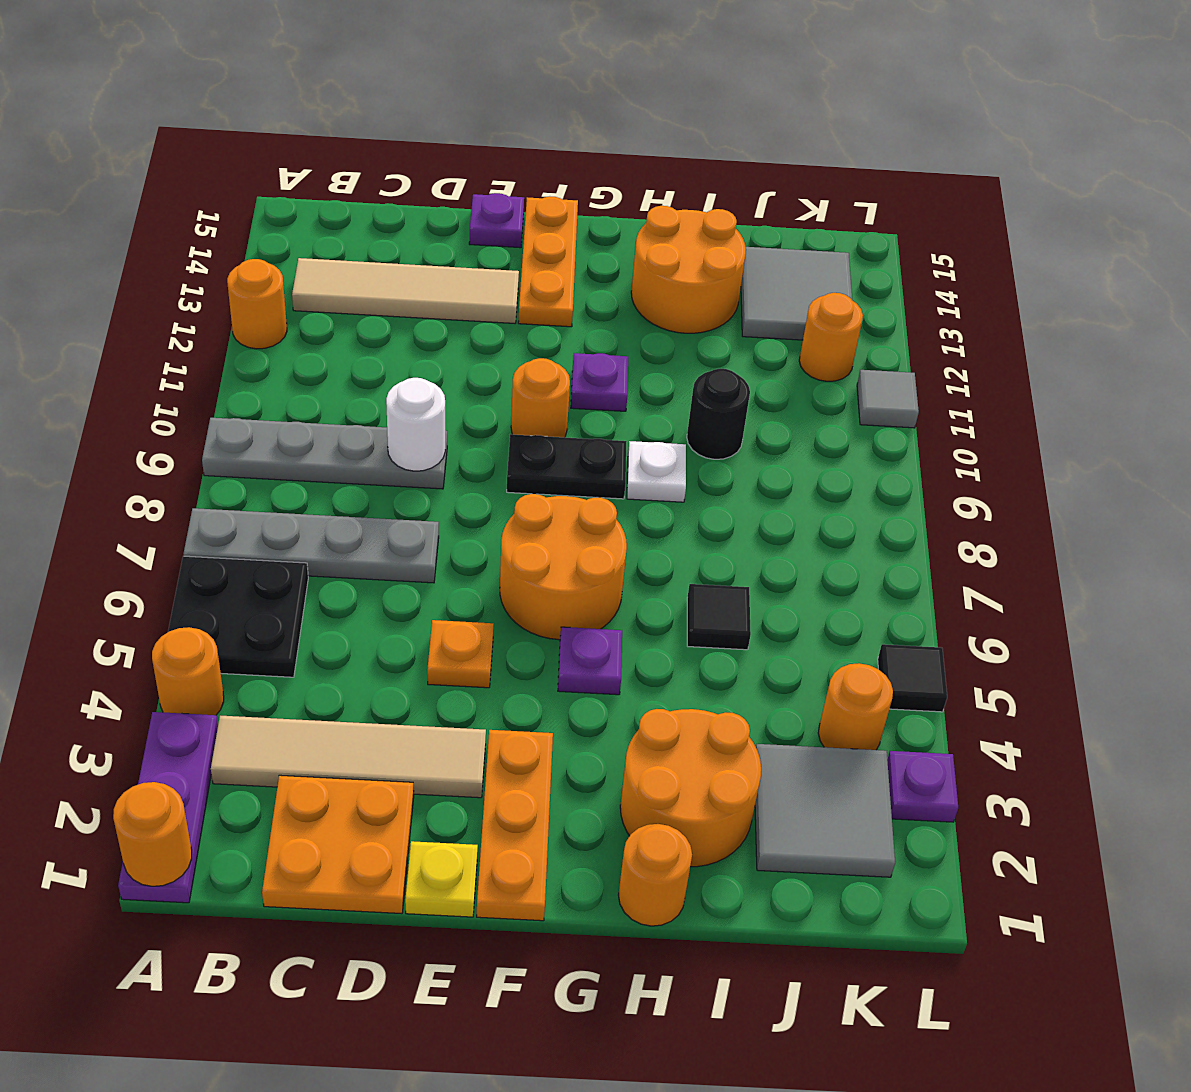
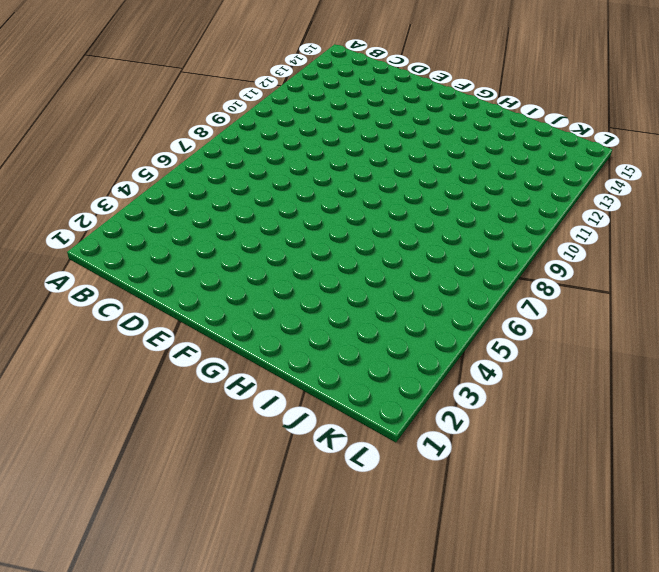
none -> purple plate A1:A3 level 1
none -> orange round brick A4 level 1
none -> black plate A5:B6 level 1
none -> grey plate A7:D7 level 1

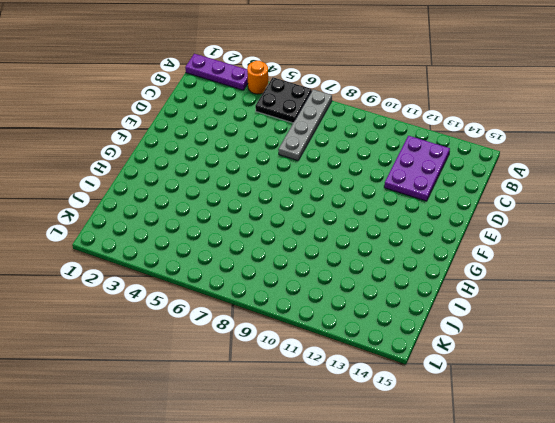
purple plate B12:D13 level 1 -> tan tile B13:E13 level 1
none -> grey plate A9:D9 level 1
none -> orange round brick A12 level 1
none -> tan tile B3:E3 level 1
none -> orange plate C1:D2 level 1

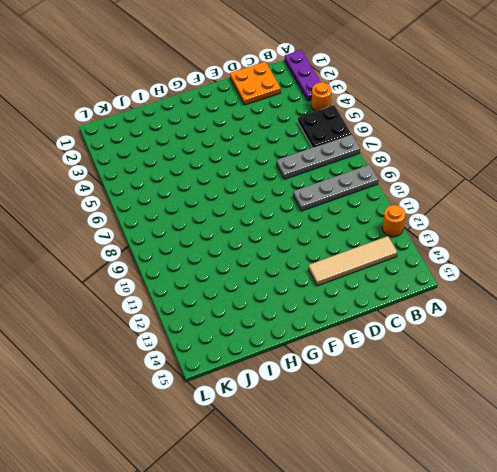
none -> tan tile B3:E3 level 1
none -> yellow plate E1 level 1
none -> orange plate E5 level 1
none -> purple plate E15 level 1

